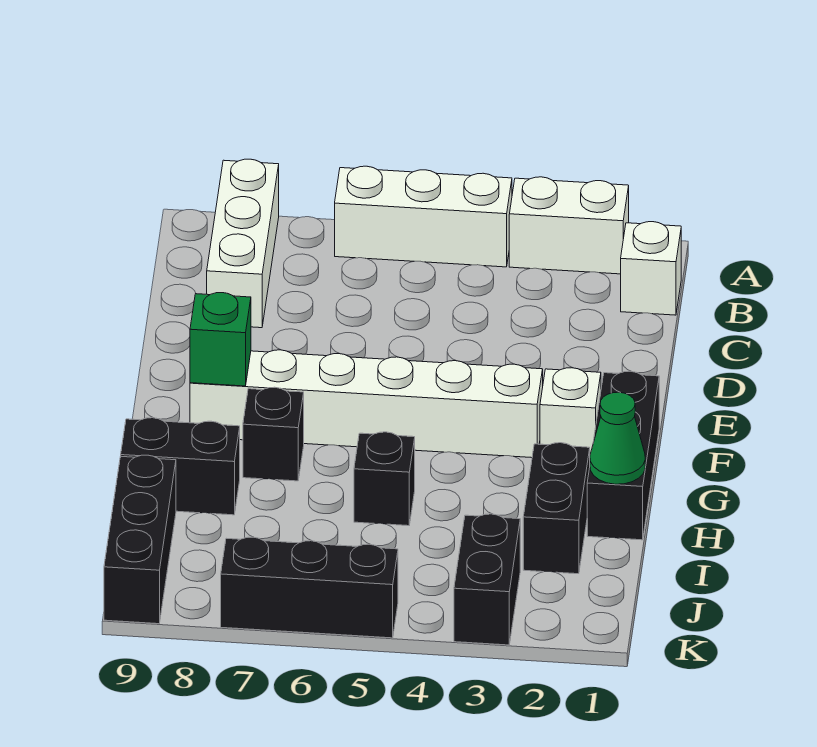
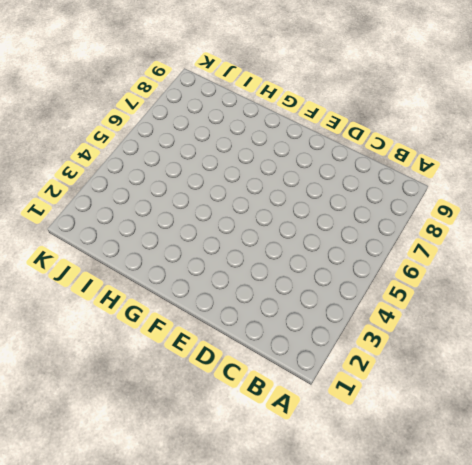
none -> white brick A2:A3 level 1
none -> white brick A4:A6 level 1
none -> white brick A8:C8 level 1

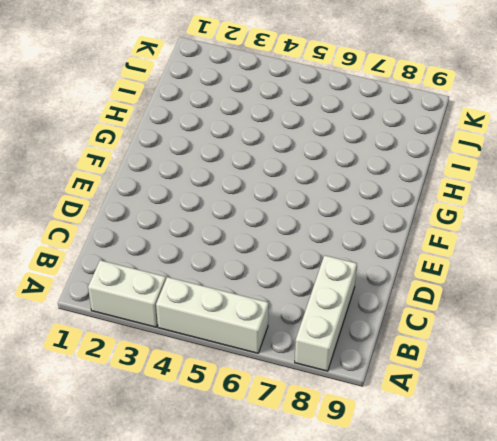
none -> white brick B1 level 1
none -> black brick F1:H1 level 1
none -> white brick F2 level 1

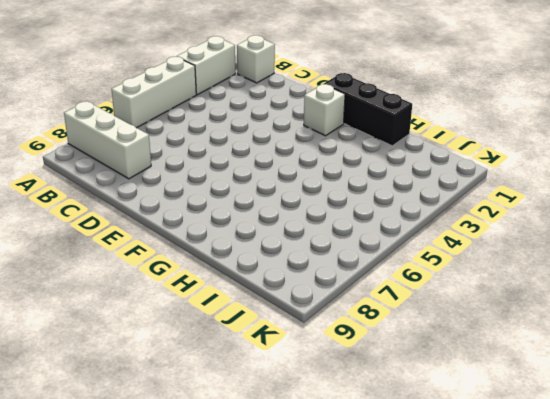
none -> white brick F3:F8 level 1
none -> black brick G7 level 1
none -> black brick H2:I2 level 1

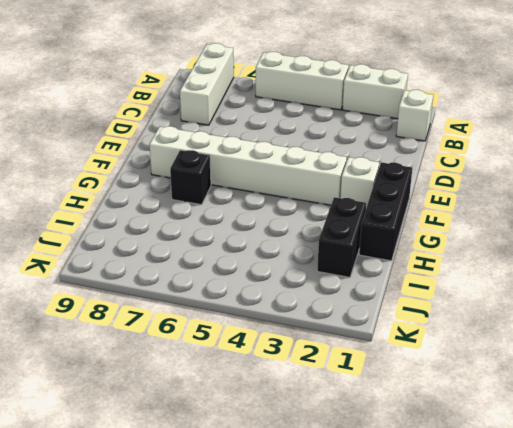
none -> black brick H5 level 1
none -> black brick H8:H9 level 1
none -> black brick I9:K9 level 1

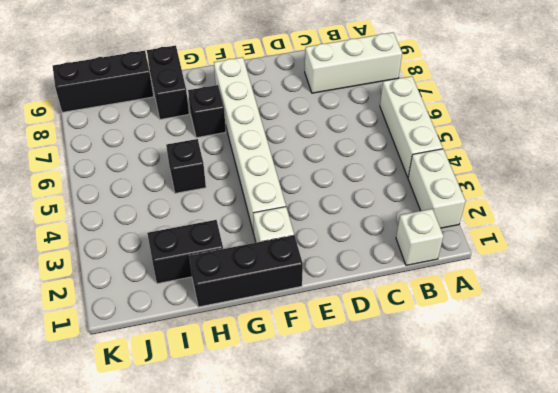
none -> black brick J3:K3 level 1
none -> black brick K5:K7 level 1
none -> green brick F8 level 2

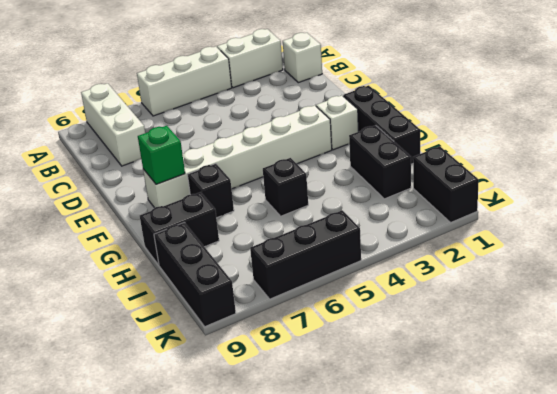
black brick J1:K1 level 1 -> black brick J3:K3 level 1
none -> green cone H1 level 2

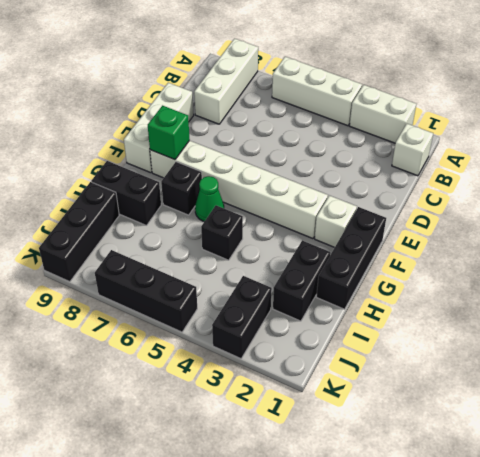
white brick D9:F9 level 1 -> none
green cone G6 level 1 -> green cone H1 level 2

